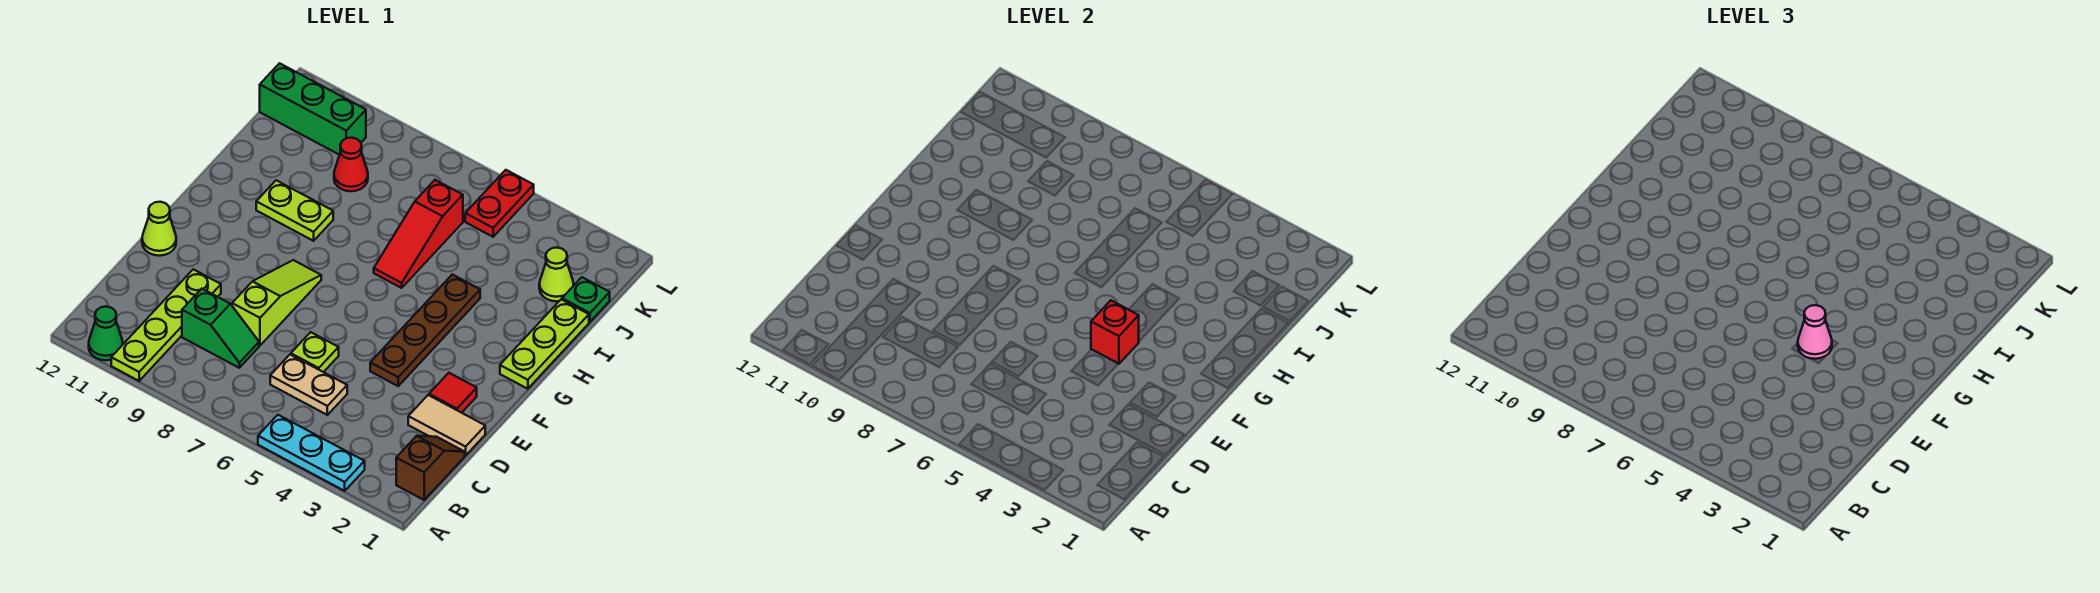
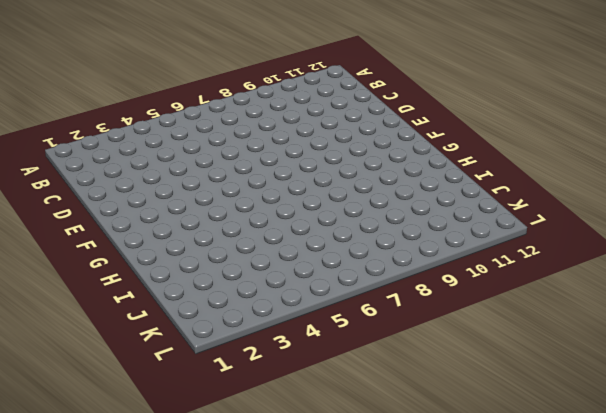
none -> cyan plate A3:A5 level 1
none -> lime plate A10:D10 level 1
none -> green cone A11 level 1

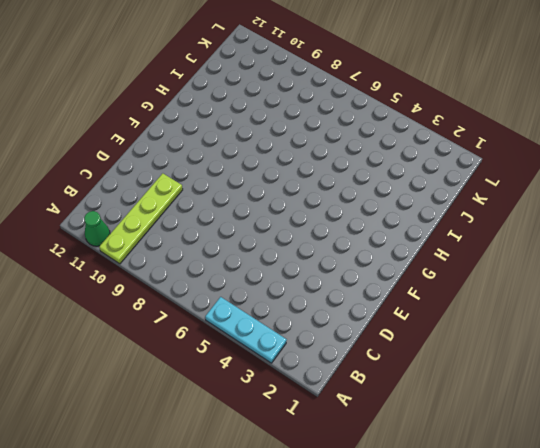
none -> brown slope B1:C1 level 1 top B
none -> tan plate C5:C6 level 1
none -> green slope C8:C9 level 1 top 9

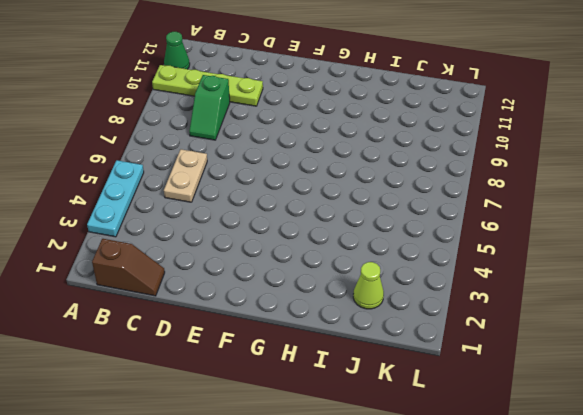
none -> tan tile D1:D2 level 1
none -> lime plate D6 level 1
none -> lime slope D8:F8 level 1 top D

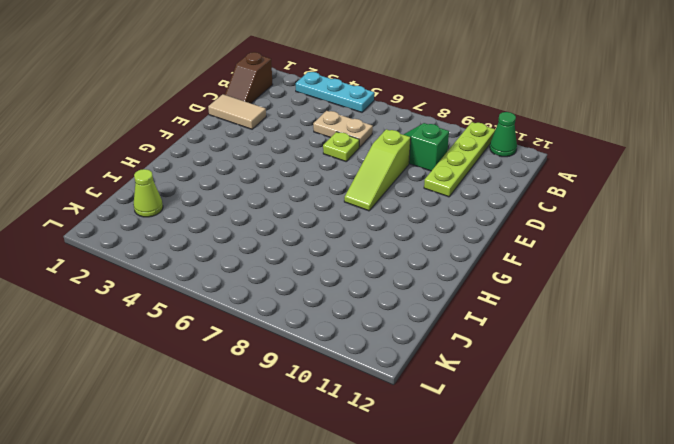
none -> red tile E2 level 1
none -> brown plate E4:H4 level 1
none -> lime cone E12 level 1

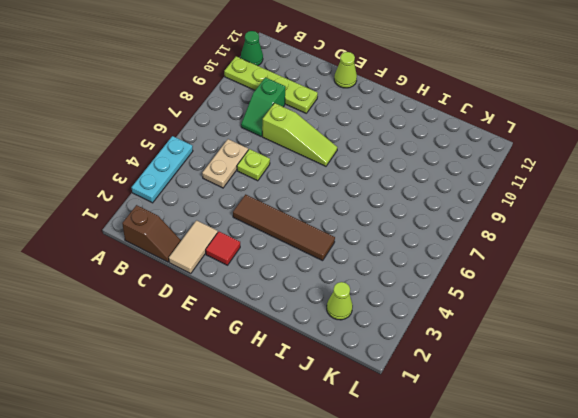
brown tile E4:H4 level 1 -> brown plate E4:H4 level 1
none -> lime plate G1:I1 level 1
none -> red slope H6:J6 level 1 top J
none -> lime plate H9:H10 level 1

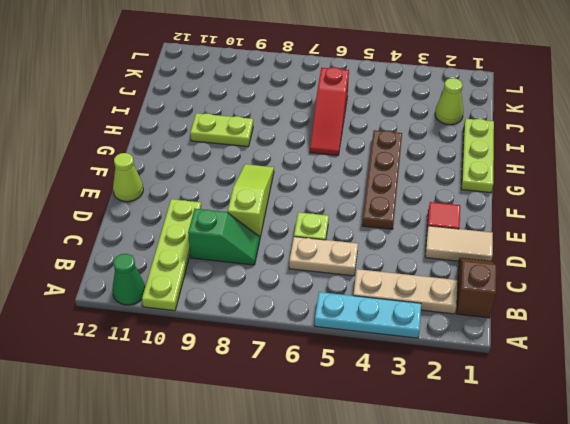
tan plate B2:B4 level 1 -> none
none -> green plate J1 level 1
none -> red cone J9 level 1
none -> red plate K5:L5 level 1

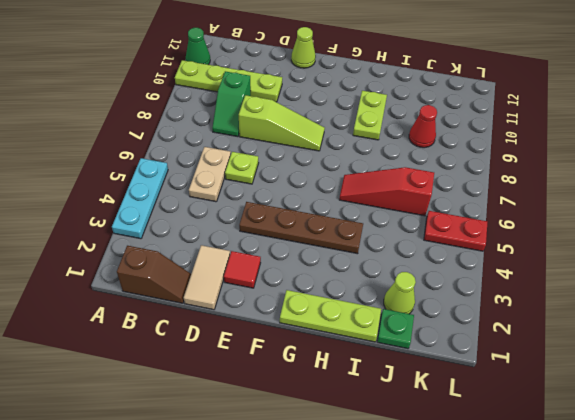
none -> green brick K10:K12 level 1
none -> red brick F4 level 2
none -> pink cone F4 level 3

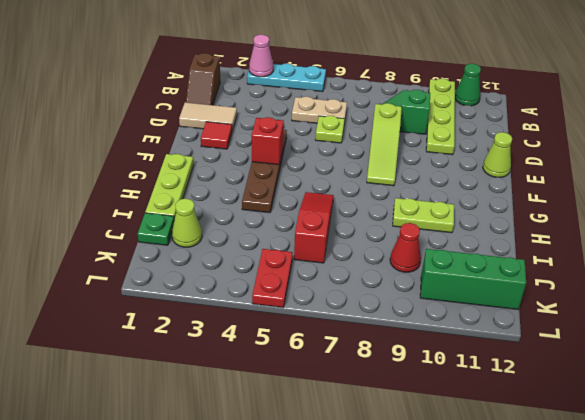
pink cone A3 level 2 -> pink cone F4 level 3

